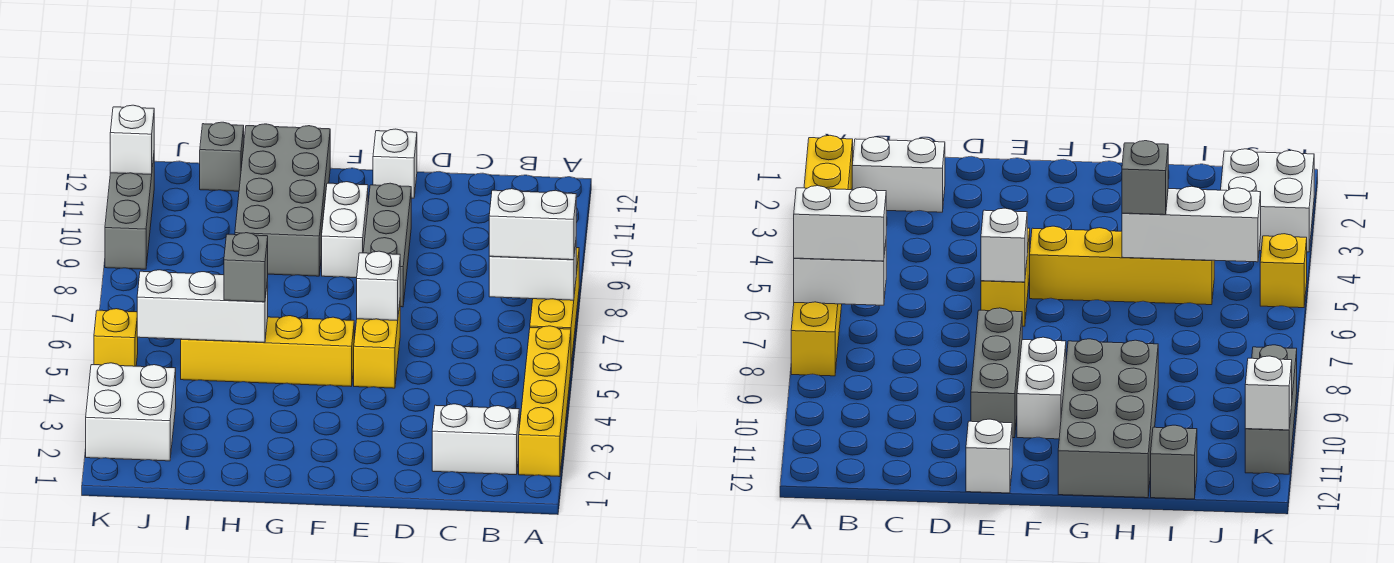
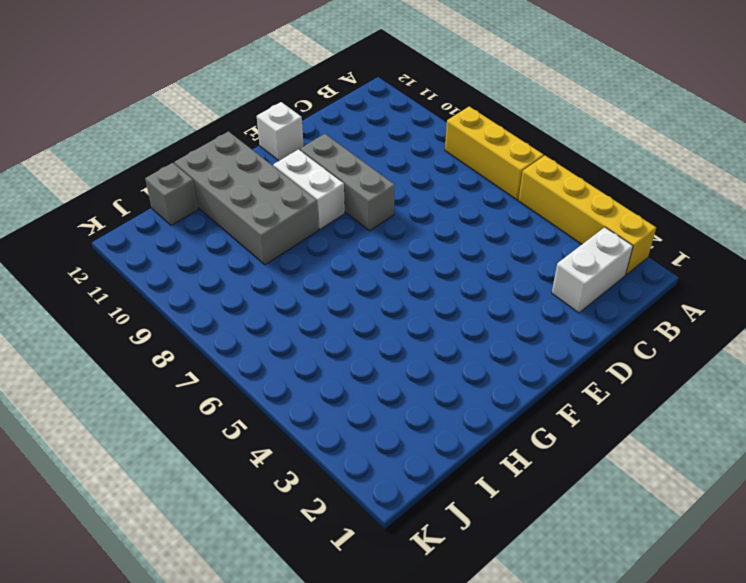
none -> yellow brick E5:E6 level 1
none -> yellow brick F5:I5 level 1
none -> white brick J2:K3 level 1

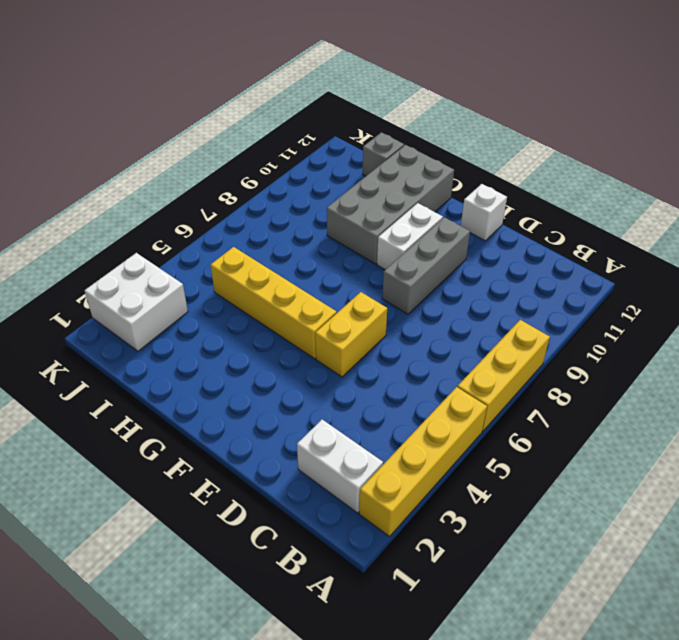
none -> yellow brick K5 level 1
none -> grey brick K9:K11 level 1
none -> white brick A7:B7 level 2

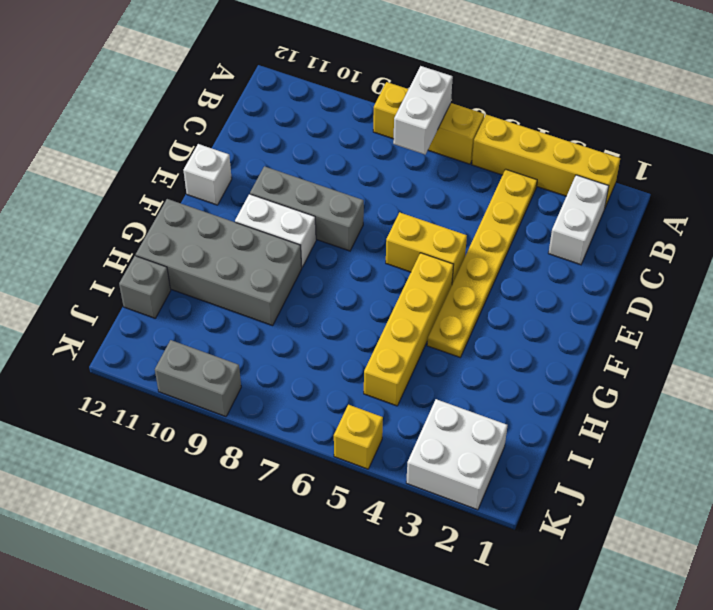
yellow plate B4:G4 level 1 -> none
grey brick K9:K10 level 1 -> grey brick K9:K11 level 1
none -> white brick E6 level 2
none -> white brick H5:J5 level 2
none -> white brick K11 level 2

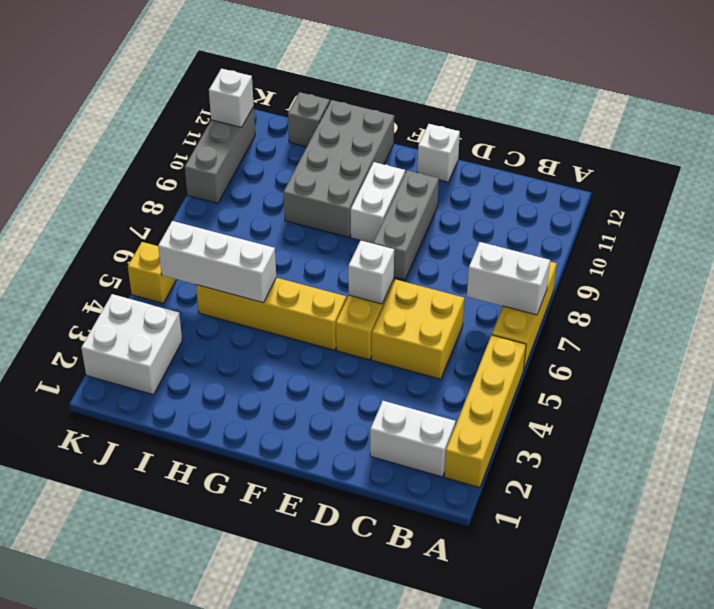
yellow brick C5:D6 level 1 -> none
none -> white brick A7:B7 level 3
none -> grey brick H5 level 3

